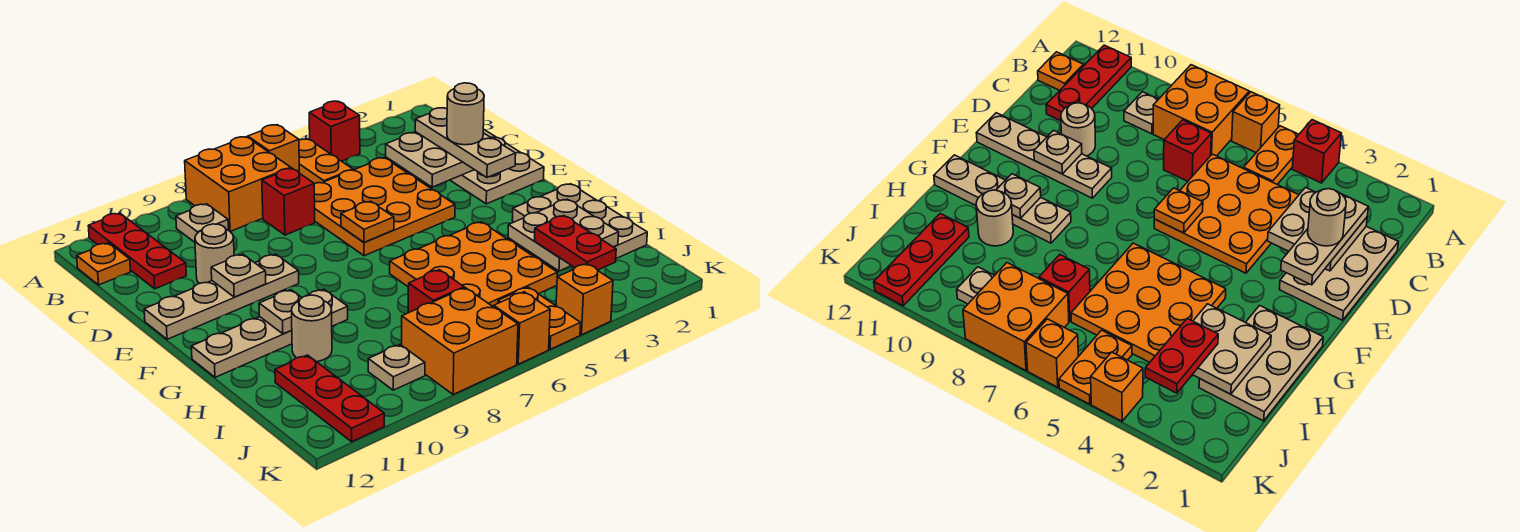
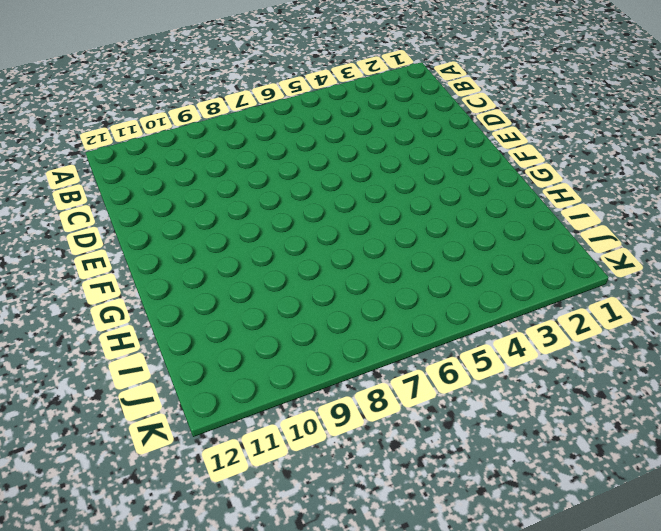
none -> red brick A4 level 1
none -> orange plate A5:B5 level 1
none -> orange brick A6 level 1
none -> orange brick A7:B8 level 1

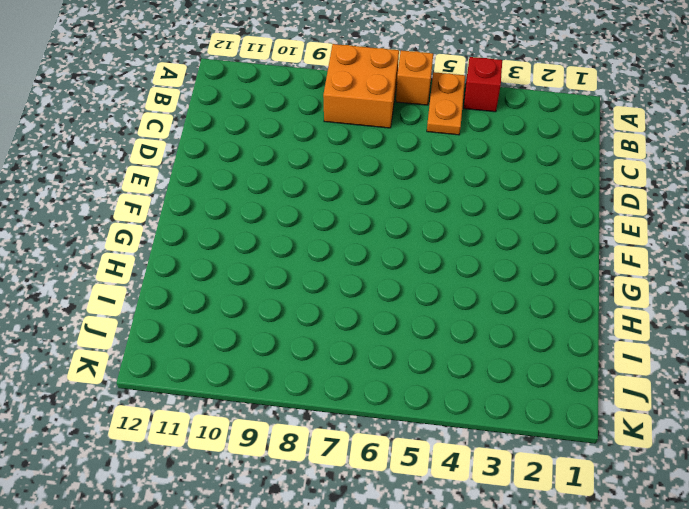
none -> red plate A11:C11 level 1
none -> tan plate B9 level 1
none -> orange plate B12 level 1
none -> tan plate C1:E2 level 1

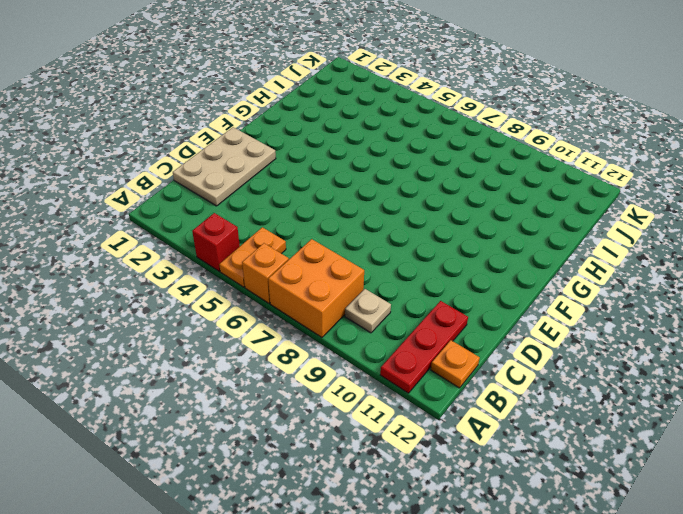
none -> orange plate C4:E6 level 1
none -> red brick C7 level 1
none -> tan round brick D10 level 1
none -> tan plate E9:E12 level 1

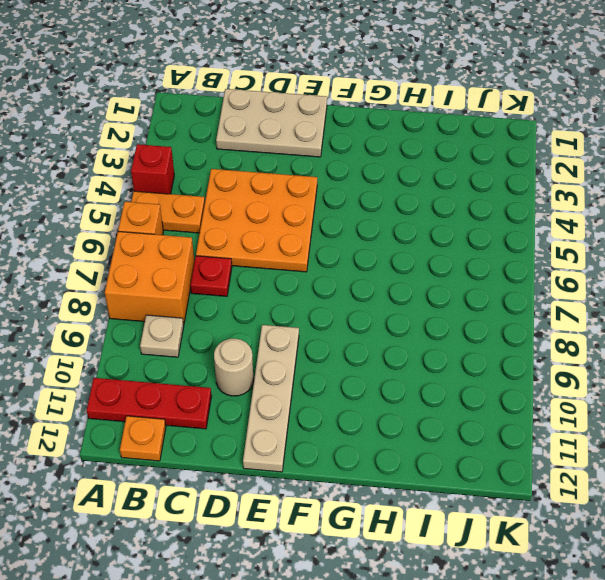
red plate C7 level 1 -> red brick C7 level 1
none -> tan plate G1:I2 level 1
none -> orange plate G4:I6 level 1
none -> tan plate G9:G12 level 1
none -> tan round brick H10 level 1

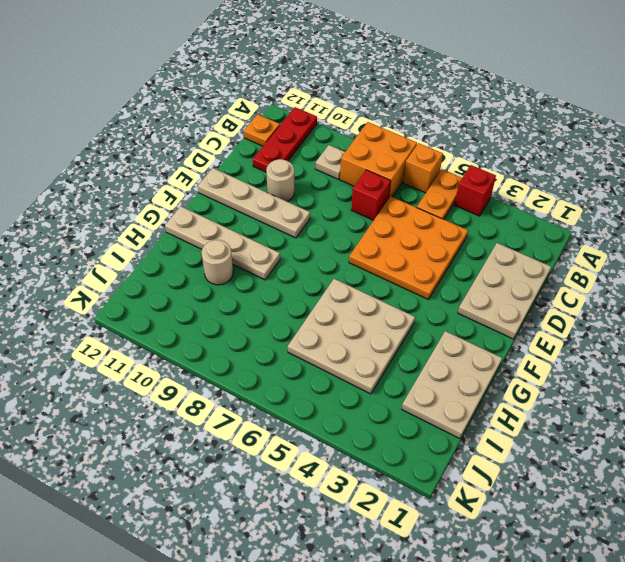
tan plate G4:I6 level 1 -> orange plate G4:I6 level 1
none -> red brick I7 level 1
none -> red plate I11:K11 level 1
none -> orange plate J5:K5 level 1
none -> orange brick J7:K8 level 1

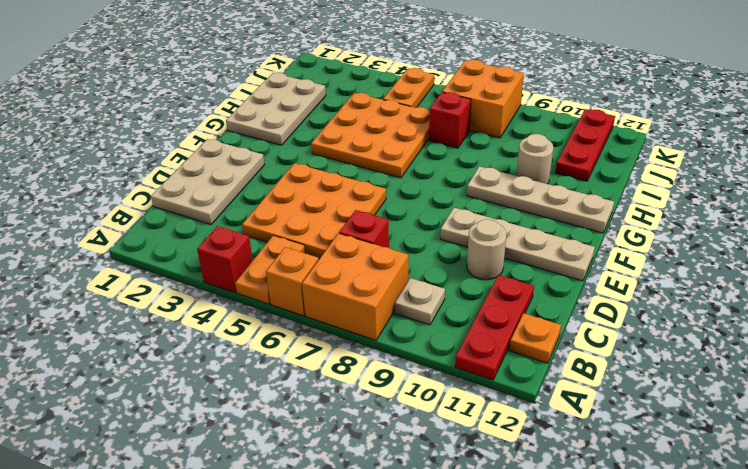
none -> tan plate J9 level 1
none -> orange brick K4 level 1
none -> orange brick K6 level 1
none -> tan plate C2:D3 level 2

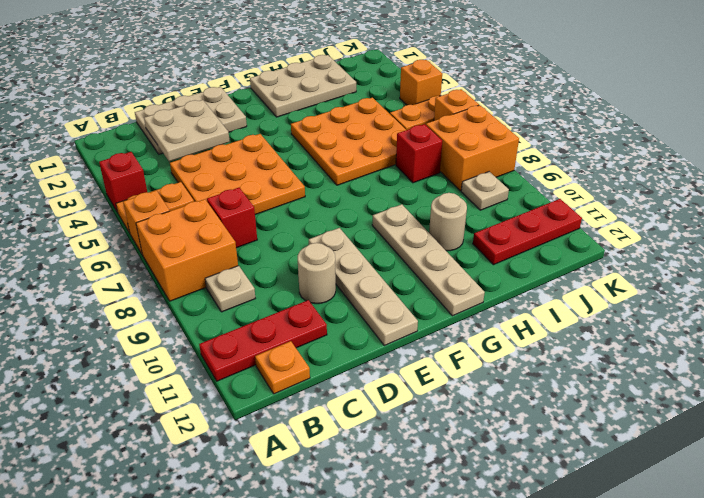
none -> orange plate E6 level 2
none -> tan plate E10 level 2
none -> tan plate G10 level 2
none -> tan plate H2:I3 level 2

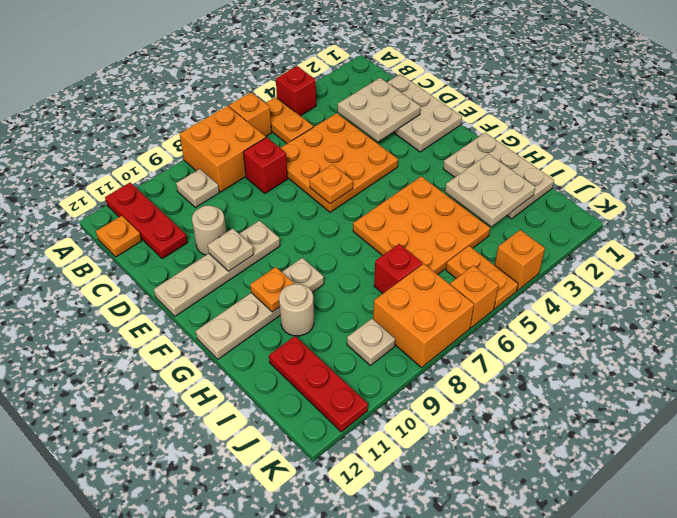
orange plate G10 level 2 -> tan plate G10 level 2
none -> tan plate C2:E2 level 3
none -> red plate I3:J3 level 3
none -> tan round brick D2 level 4

